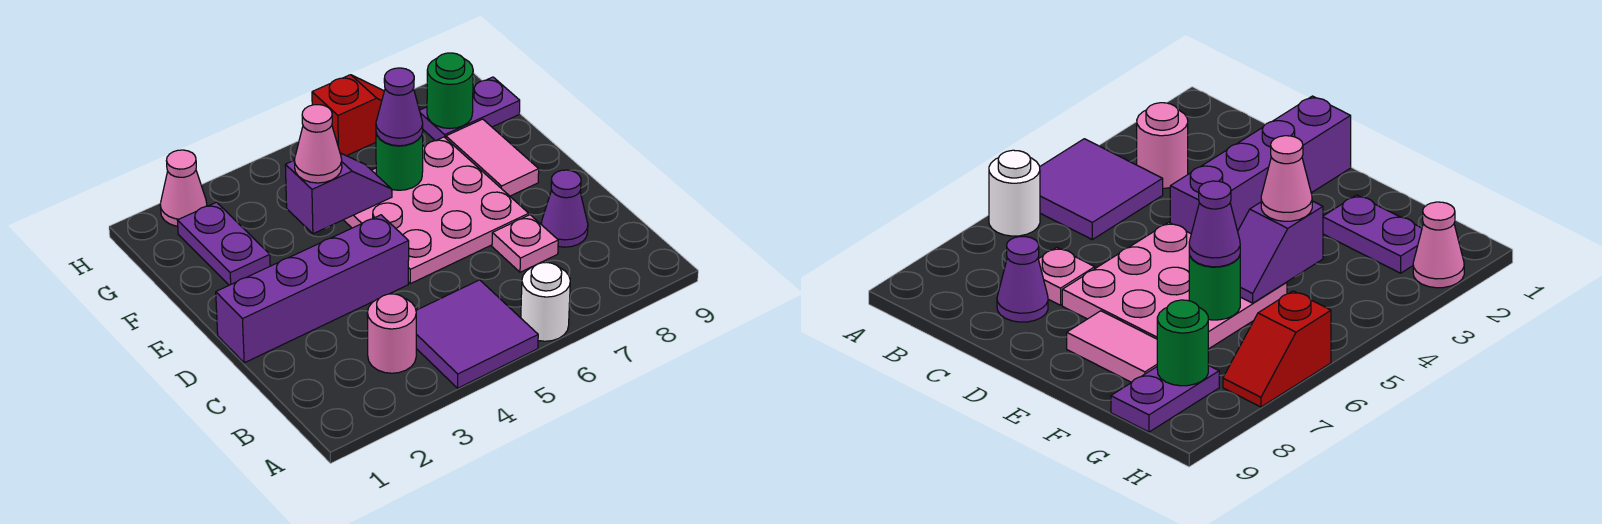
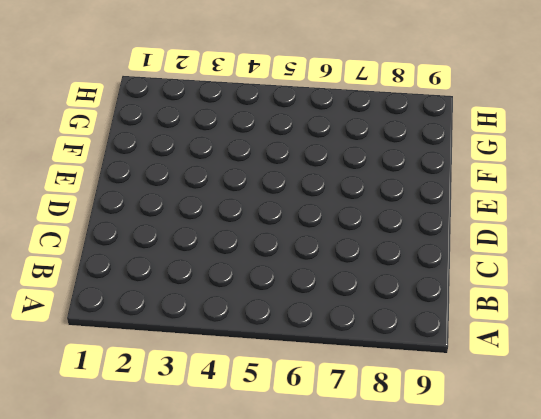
none -> purple tile A4:B5 level 1
none -> white round brick A6 level 1
none -> pink round brick B3 level 1

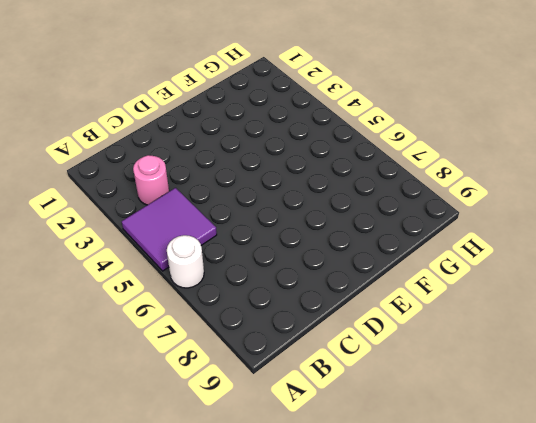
none -> pink plate C7 level 1
none -> purple cone C8 level 1
none -> purple brick D1:D4 level 1

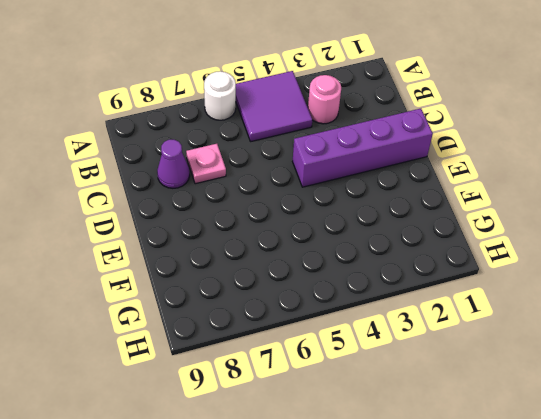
none -> pink plate D5:F7 level 1
none -> pink tile E8:F8 level 1
none -> purple plate F2:G2 level 1

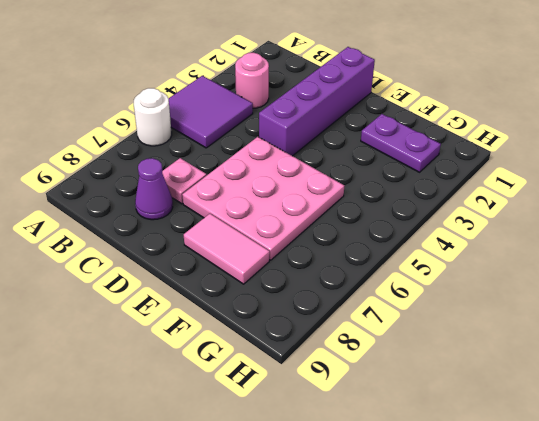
none -> purple plate G8:G9 level 1
none -> pink cone H2 level 1
none -> red slope H6:H7 level 1 top 6

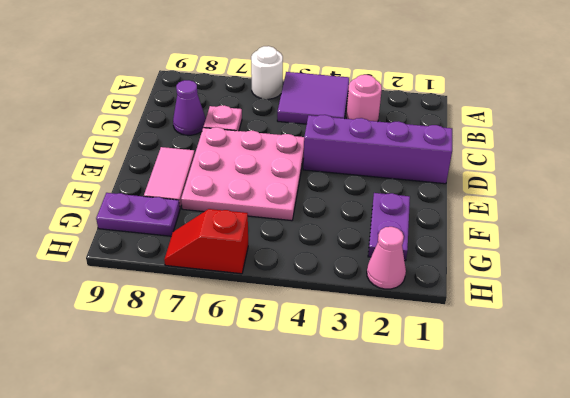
none -> purple slope F4:F5 level 2 top 4
none -> green round brick F6 level 2
none -> green round brick G8 level 2

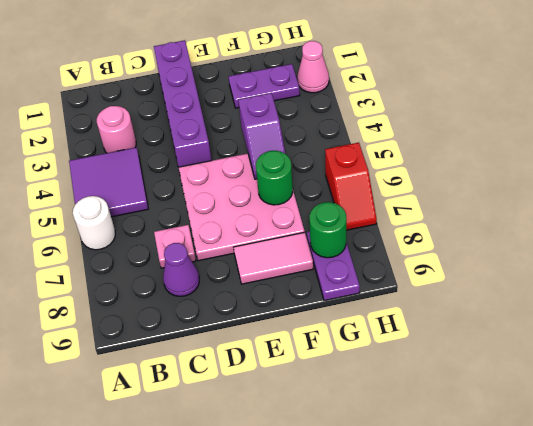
none -> pink cone F4 level 3
none -> purple cone F6 level 3

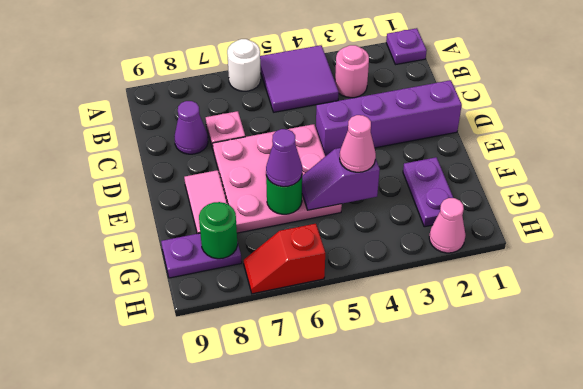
purple plate A1 level 1 -> none

